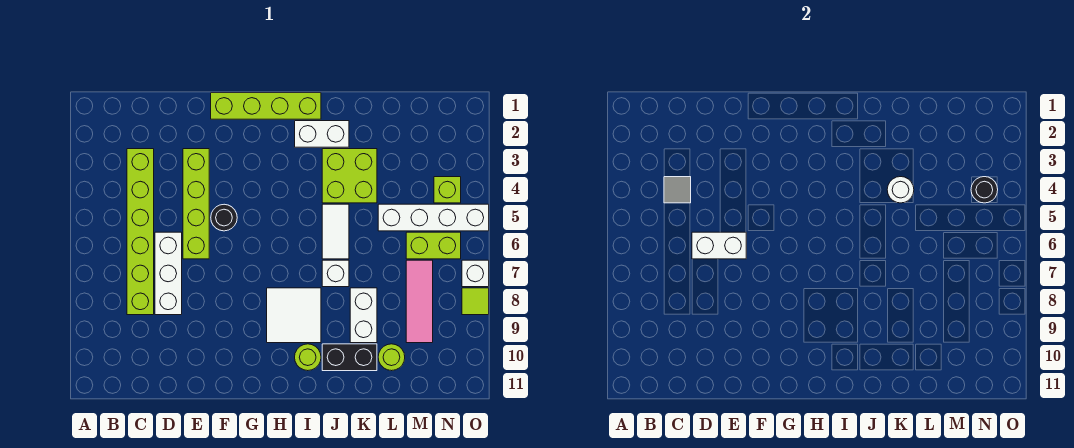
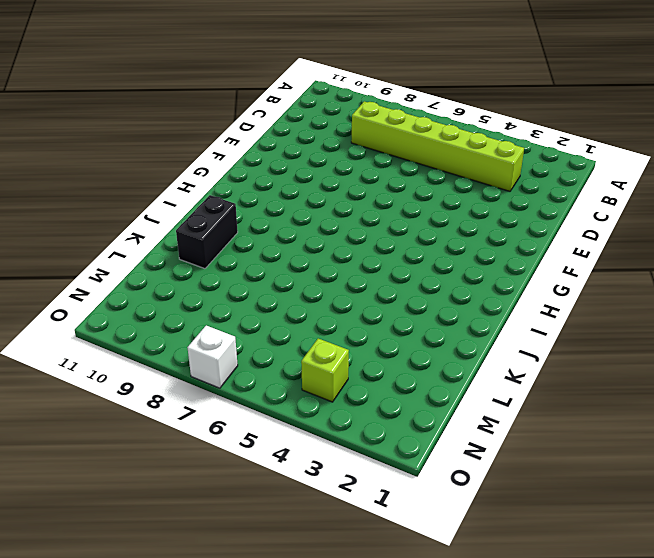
none -> white brick D6:D8 level 1
none -> lime brick E3:E6 level 1
none -> lime brick F1:I1 level 1

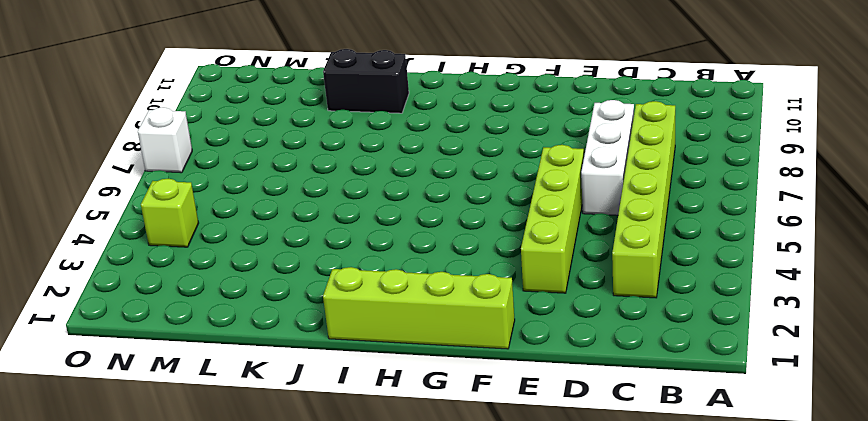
none -> black round brick F5 level 1
none -> white tile H8:I9 level 1
none -> white brick I2:J2 level 1

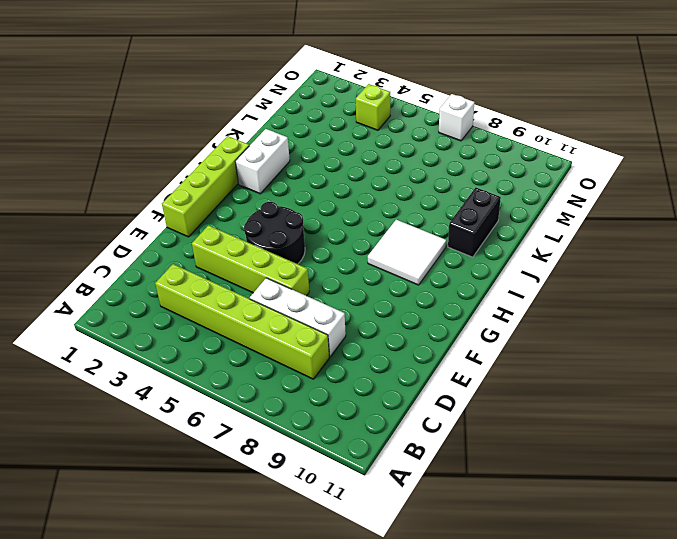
black round brick F4:G5 level 1 -> black round brick F5 level 1
none -> lime round brick I10 level 1
none -> lime brick J3:K4 level 1
none -> white tile J5:J6 level 1

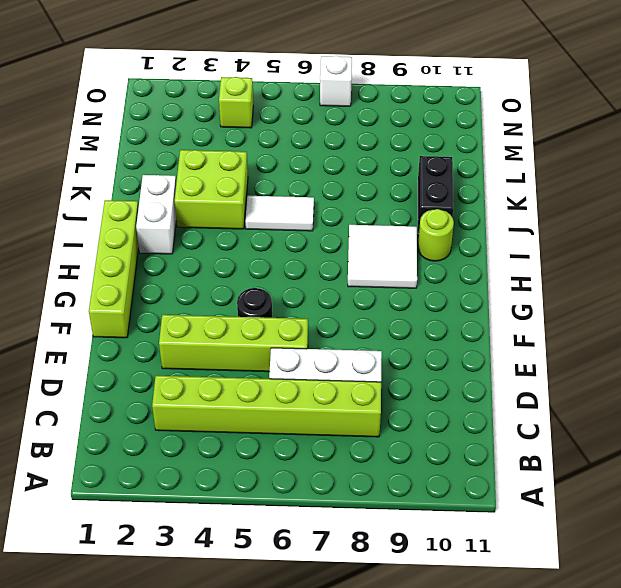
none -> white brick J7 level 1
none -> white brick K8:K9 level 1
none -> white brick L5:O5 level 1

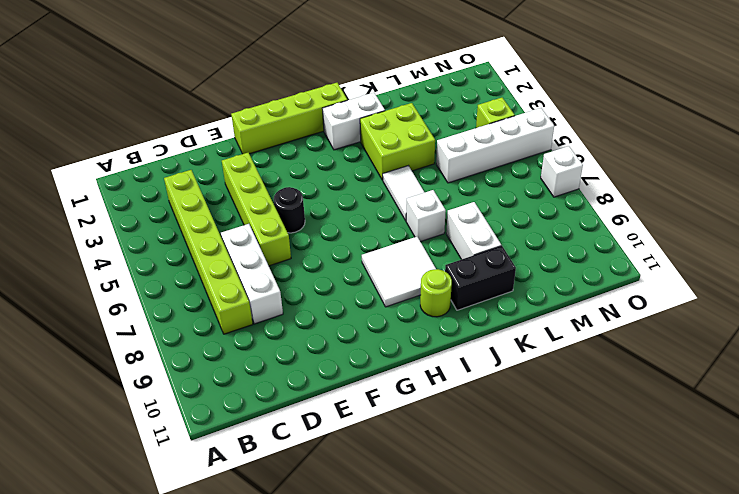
none -> lime round brick L10 level 1
none -> lime brick M6:N6 level 1
none -> pink tile M7:M9 level 1

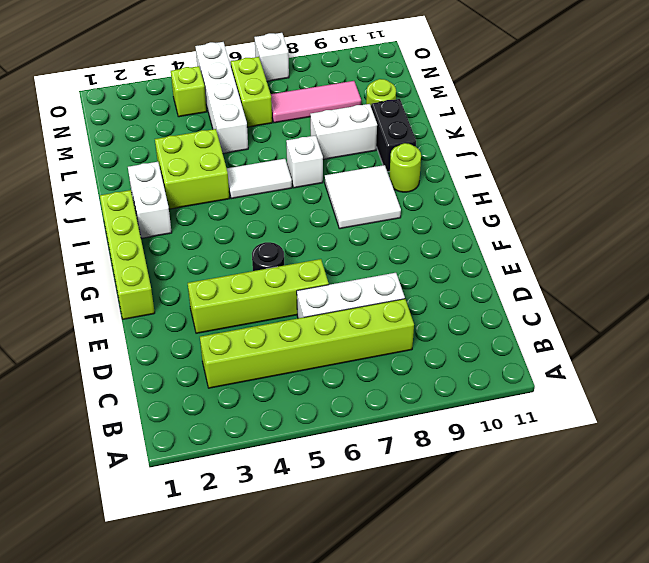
none -> lime tile O8 level 1
none -> grey tile C4 level 2
none -> white brick D6:E6 level 2

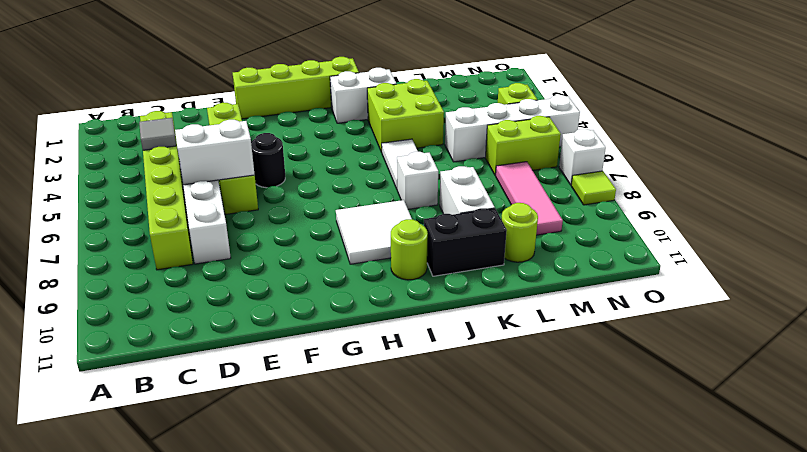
none -> white round brick K4 level 2
none -> black round brick N4 level 2

